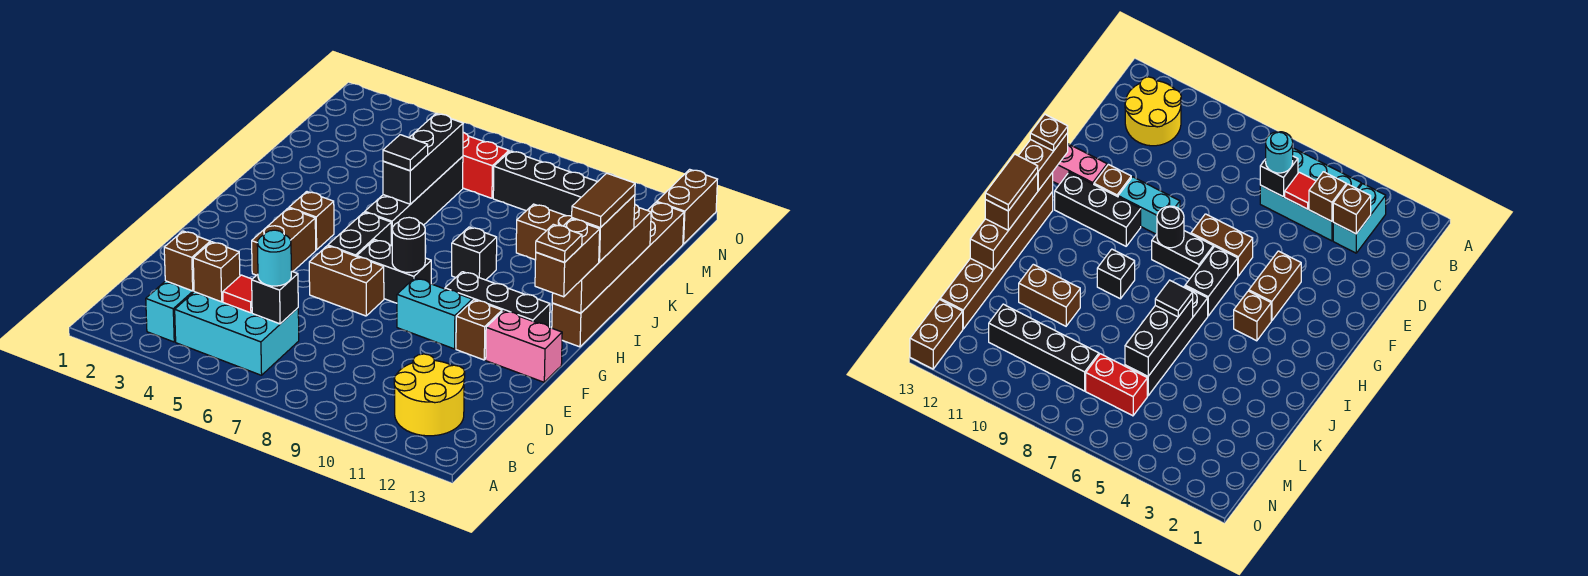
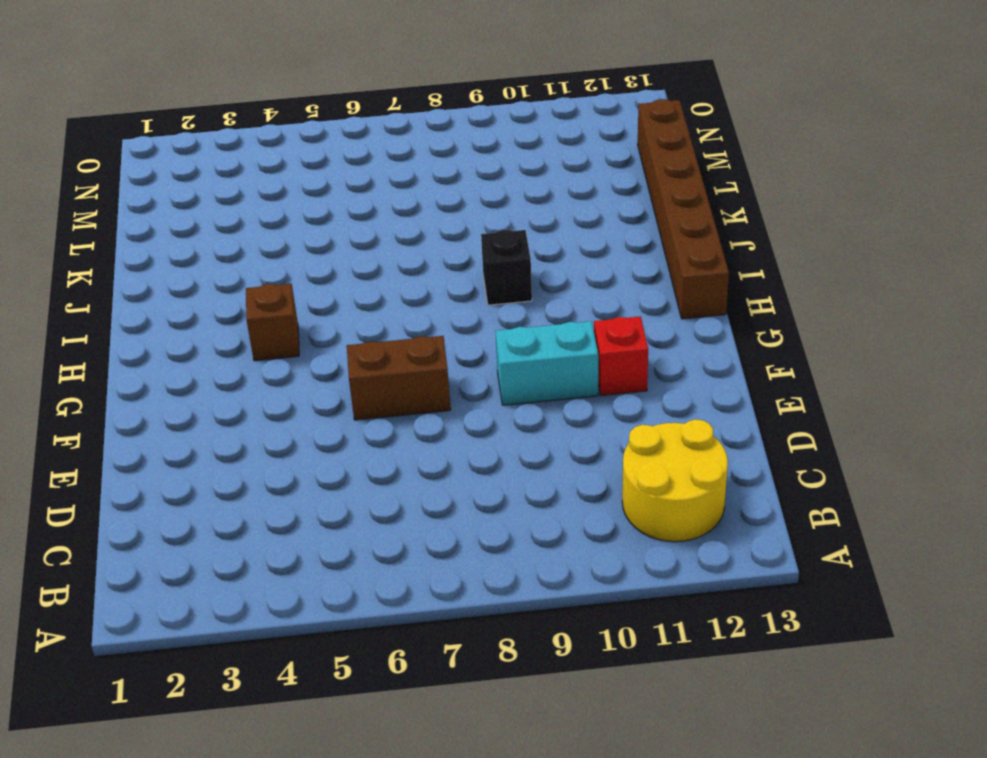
red brick F11 level 1 -> brown brick F11 level 1
none -> cyan brick B3:C3 level 1
none -> cyan brick B4:C6 level 1
none -> brown brick F4:G4 level 1
none -> pink brick F12:F13 level 1

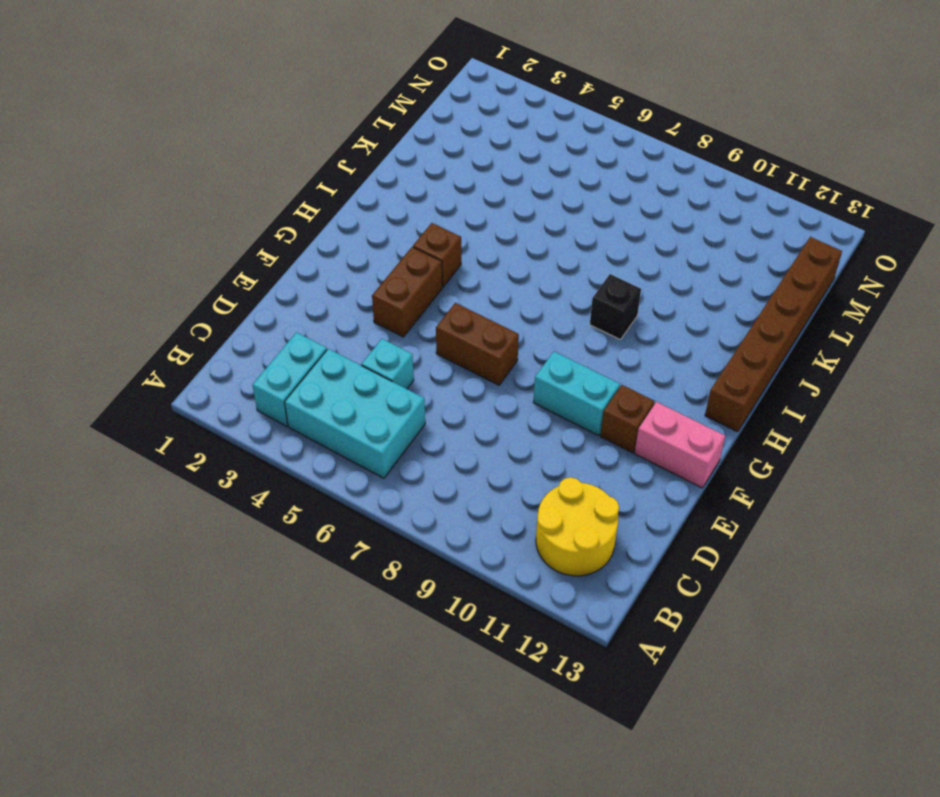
cyan brick D5 level 1 -> none
none -> black brick G6:H6 level 1
none -> black brick G7:G8 level 1
none -> black brick G10:G12 level 1
none -> black brick I6:L6 level 1

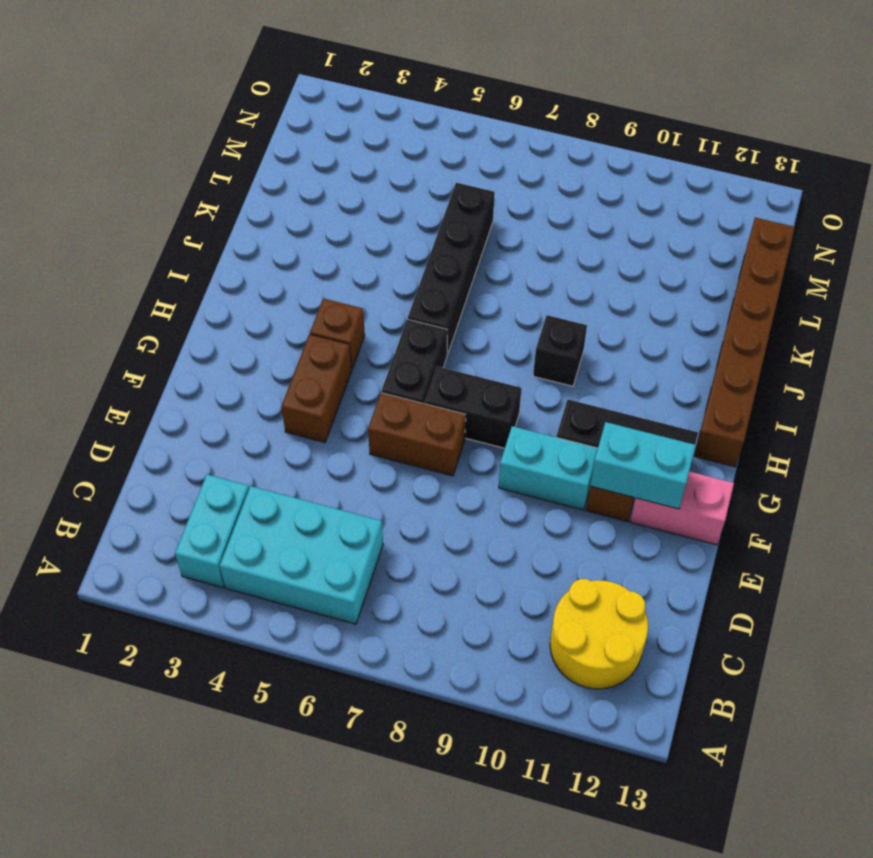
cyan brick F11:F12 level 2 -> none
none -> brown brick K10:K11 level 1
none -> red brick M6:M7 level 1
none -> black brick M8:M11 level 1
none -> brown brick N13:O13 level 1

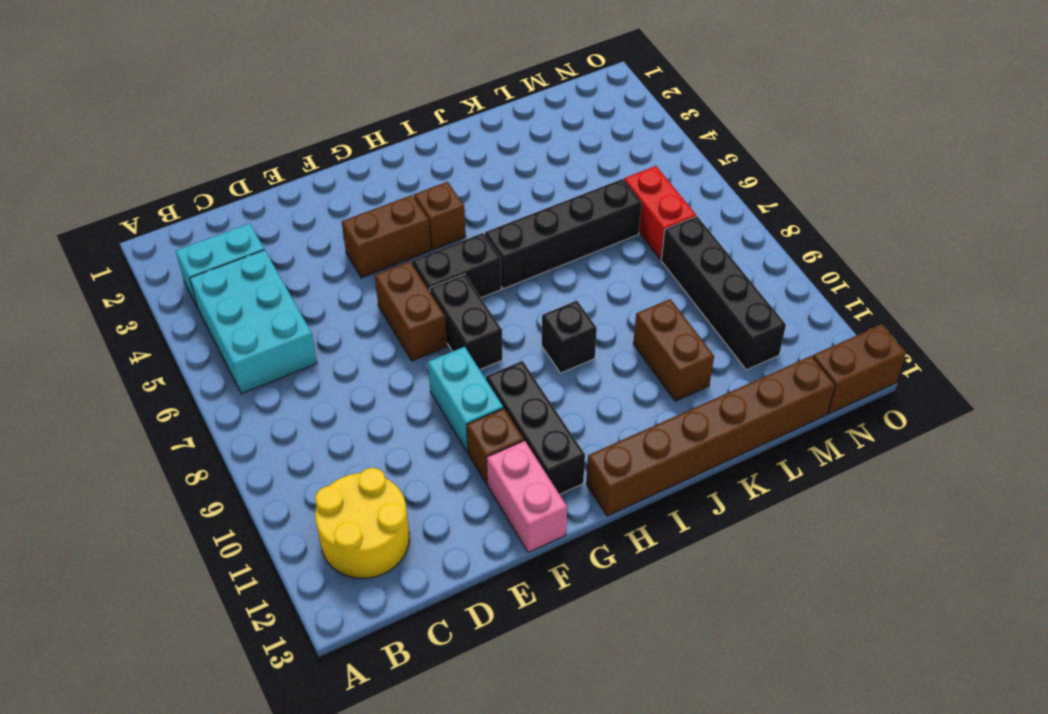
none -> brown brick C3 level 2
none -> brown brick C4 level 2
none -> red tile C5 level 2
none -> black brick C6 level 2

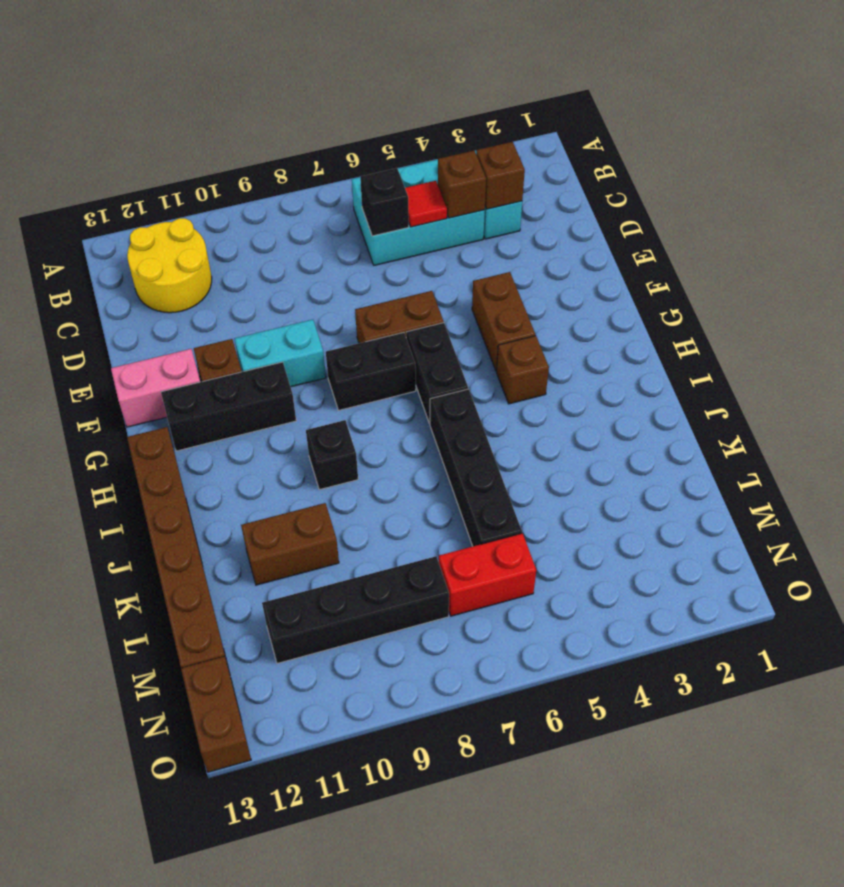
none -> black round brick G8 level 2
none -> brown brick H13:K13 level 2
none -> black brick J6:L6 level 2
none -> cyan round brick C6 level 3

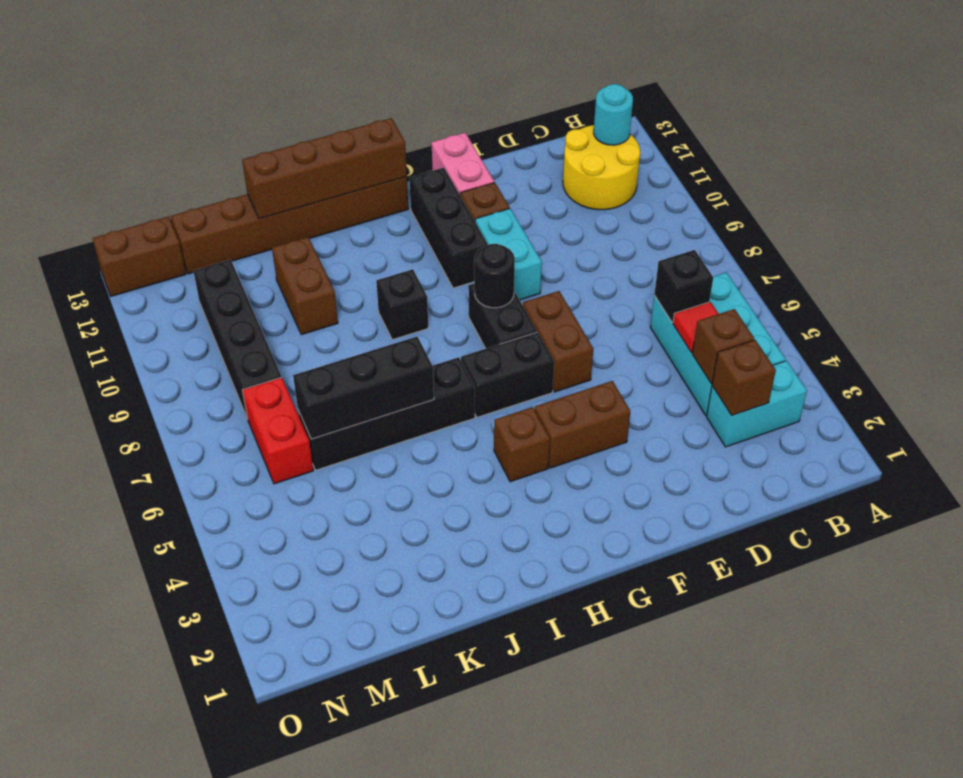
cyan round brick B12 level 2 -> cyan round brick C6 level 3
none -> brown brick G13:H13 level 3
none -> brown brick I13:J13 level 3
none -> black tile J6 level 3
none -> brown plate G13 level 4

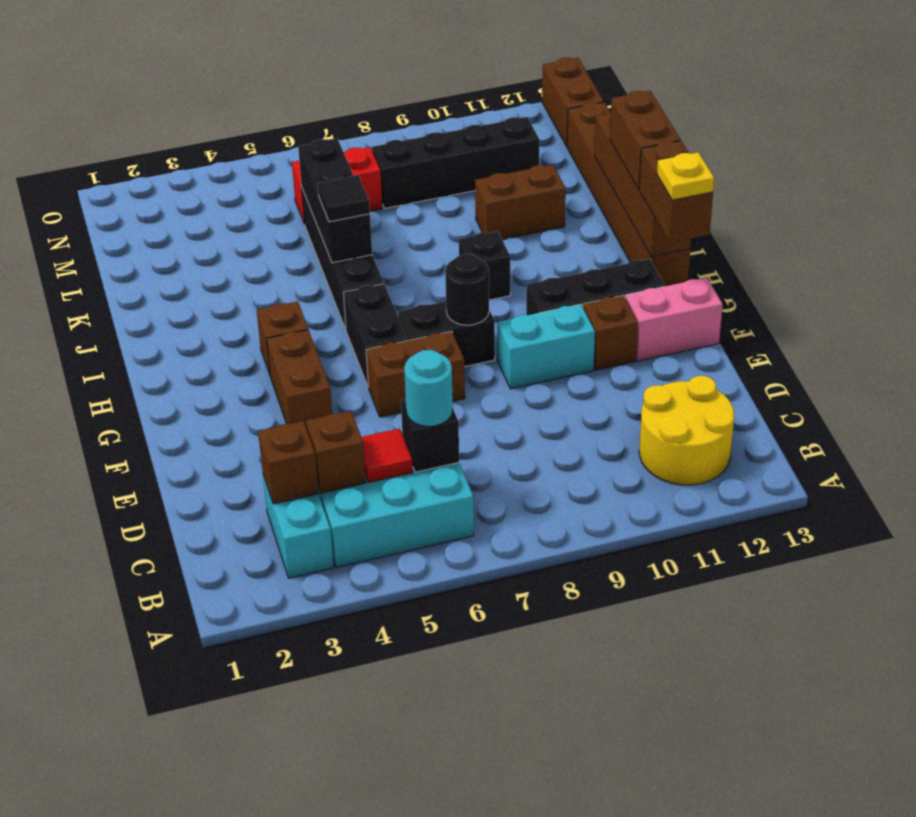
yellow plate G13 level 4 -> brown plate G13 level 4
none -> brown tile I13:J13 level 4

